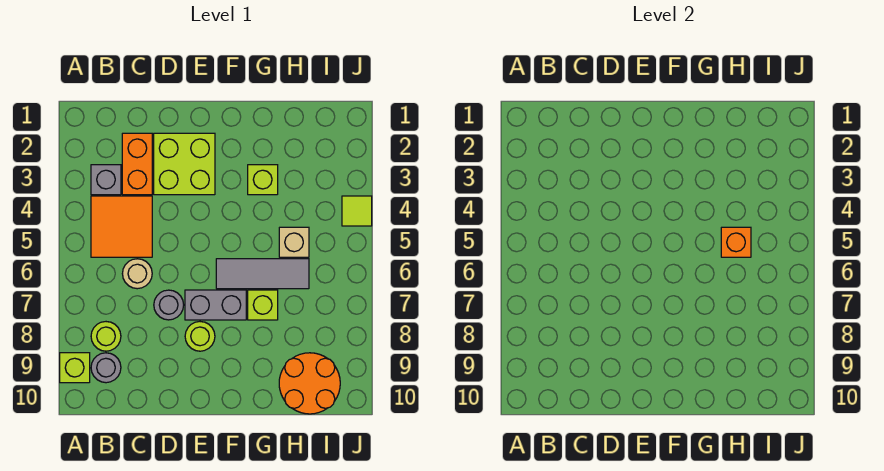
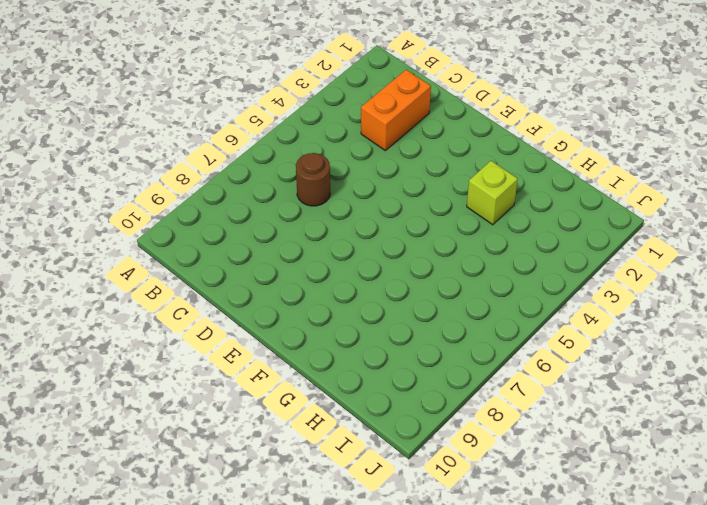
brown round brick C6 level 1 -> tan round brick C6 level 1
none -> lime brick A9 level 1
none -> grey brick B3 level 1
none -> orange tile B4:C5 level 1

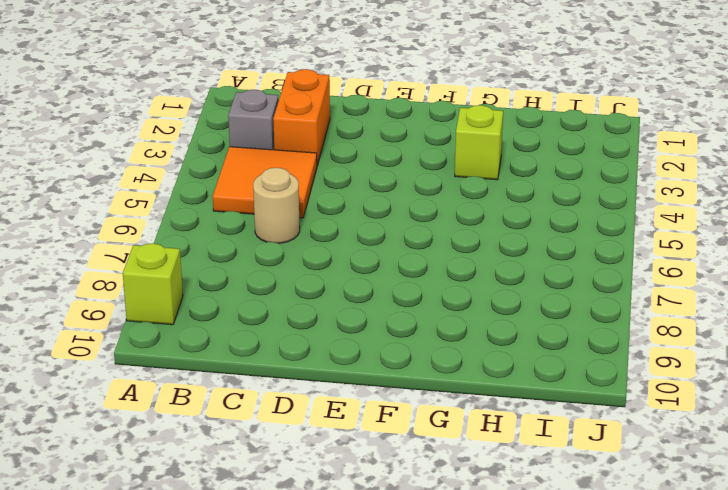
none -> lime round brick B8 level 1
none -> grey round brick B9 level 1
none -> lime brick D2:E3 level 1

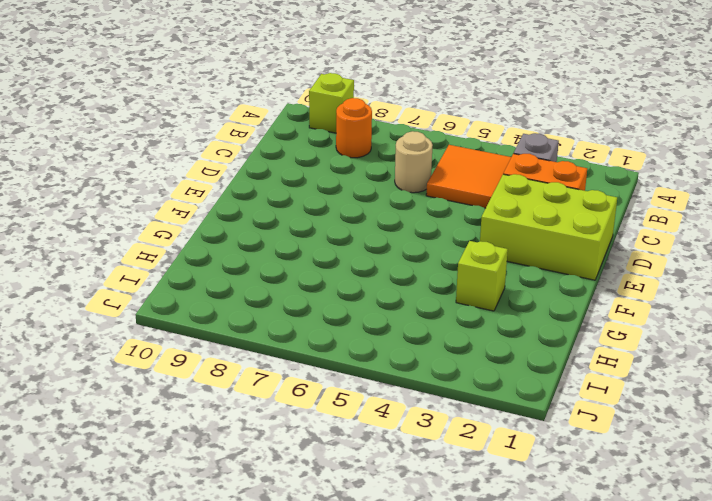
orange round brick B8 level 1 -> lime round brick B8 level 1
lime brick D1:E3 level 1 -> lime brick D2:E3 level 1
none -> grey round brick B9 level 1
none -> grey round brick D7 level 1
none -> grey brick E7:F7 level 1

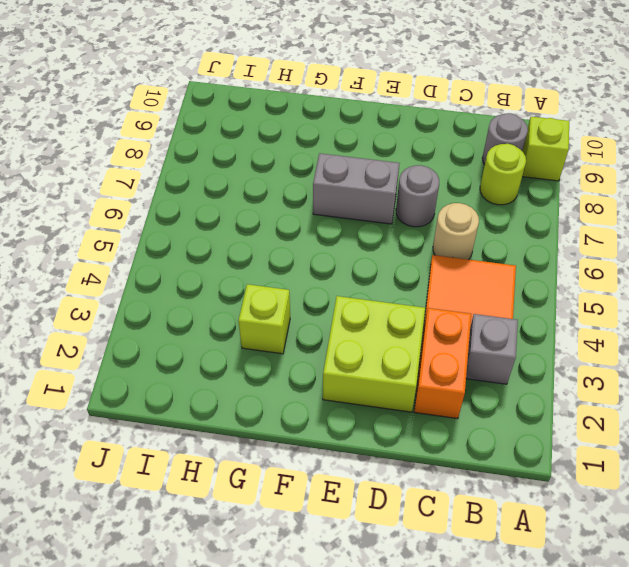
none -> lime round brick E8 level 1
none -> grey tile F6:H6 level 1
none -> lime brick G7 level 1

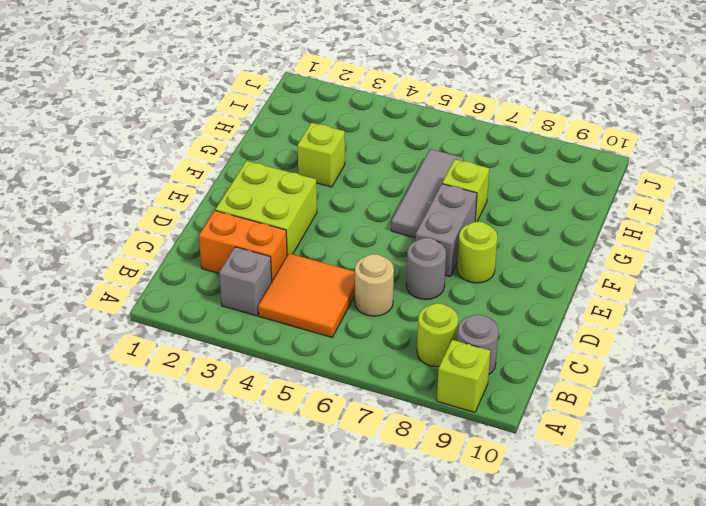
none -> tan brick H5 level 1
none -> orange round brick H9:I10 level 1
none -> lime tile J4 level 1

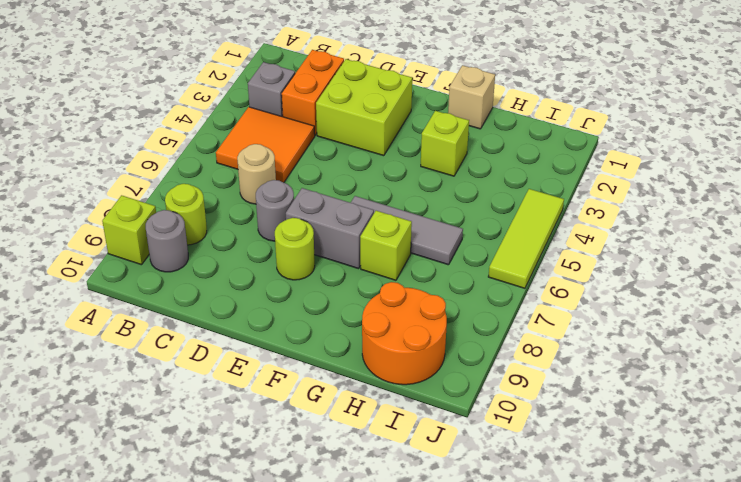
tan brick G1 level 1 -> tan brick H5 level 1
lime tile J4:J6 level 1 -> lime tile J4 level 1
none -> orange brick H5 level 2

